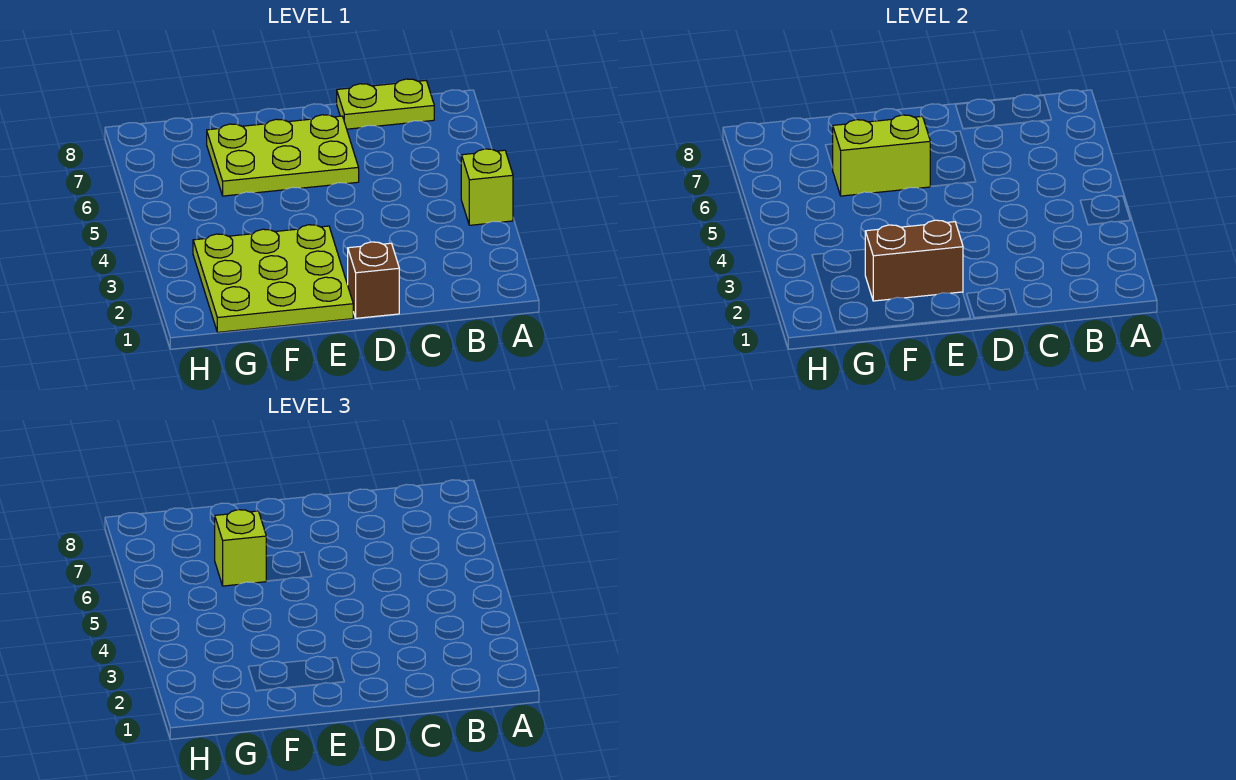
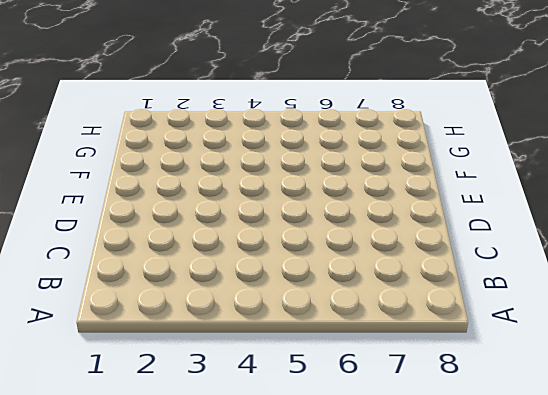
none -> lime brick A4 level 1
none -> lime plate B8:C8 level 1

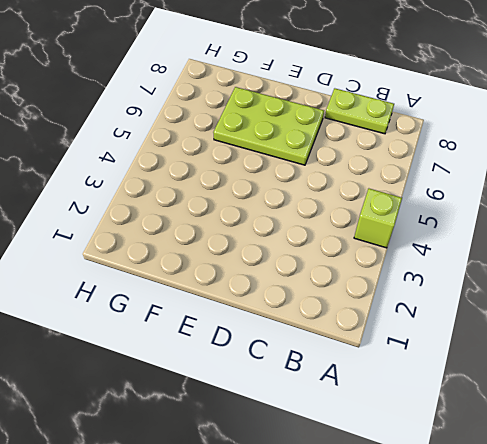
none -> brown brick D1 level 1
none -> lime plate E1:G3 level 1

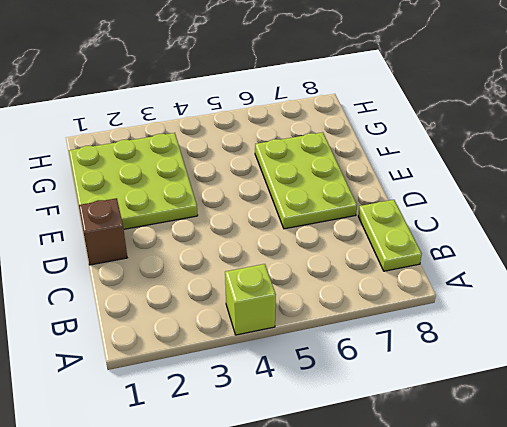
none -> brown brick E2:F2 level 2
none -> lime brick E6:F6 level 2

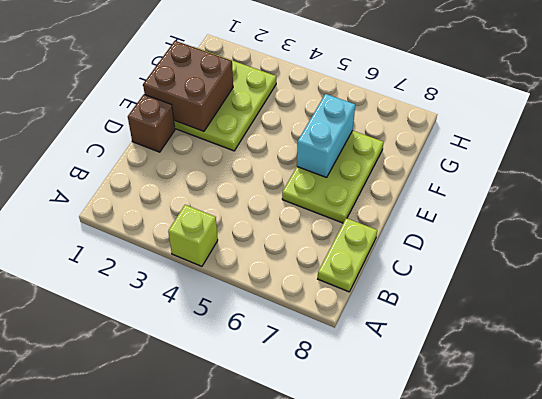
brown brick E1:F2 level 2 -> brown brick E2:F2 level 2
cyan brick E6:F6 level 2 -> lime brick E6:F6 level 2
none -> lime brick F6 level 3

